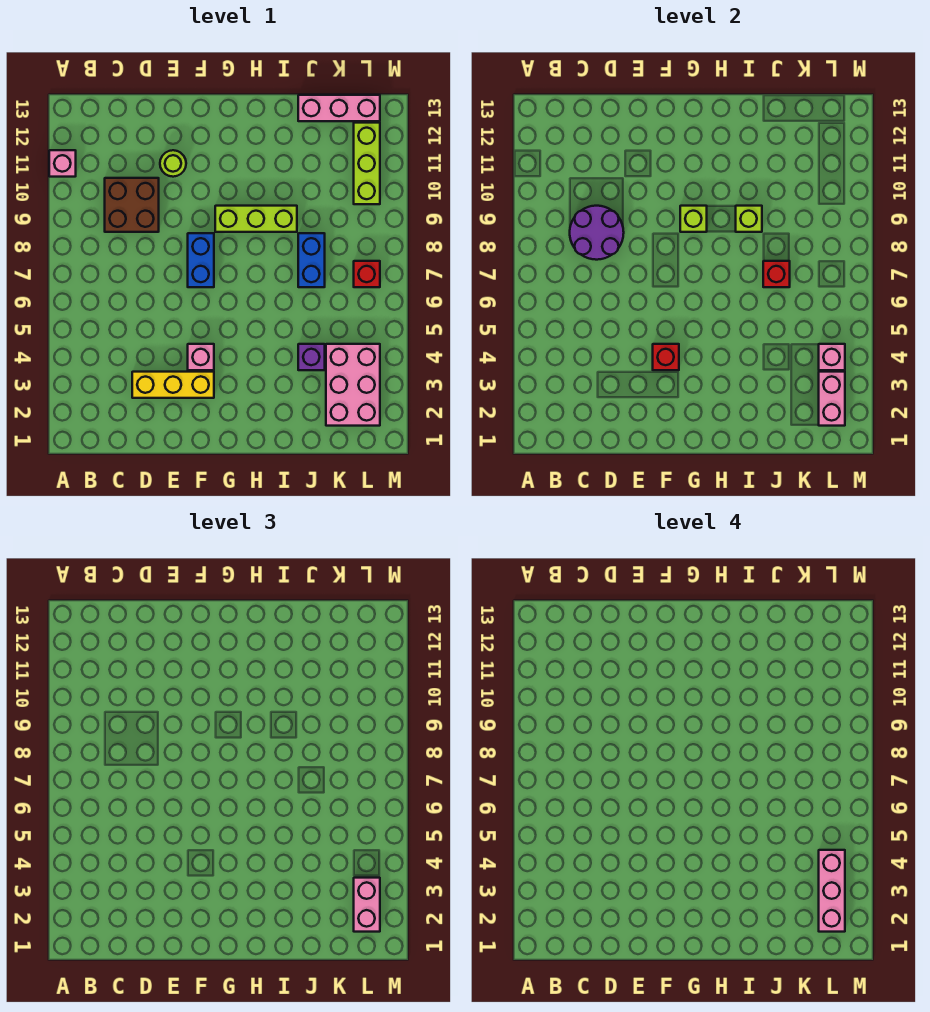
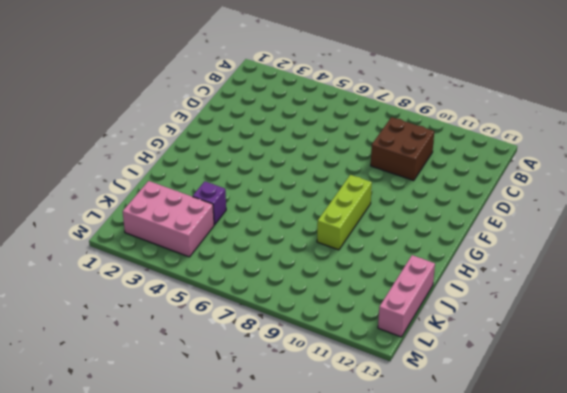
none -> pink brick A11 level 1
none -> yellow brick D3:F3 level 1
none -> lime round brick E11 level 1

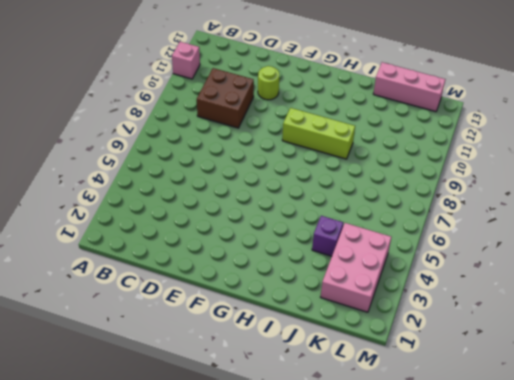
none -> yellow brick D3:F3 level 1
none -> pink brick F4 level 1
none -> blue brick F7:F8 level 1

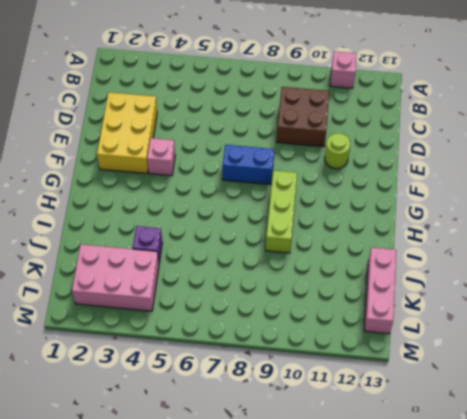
yellow brick D2:F3 level 1 -> yellow brick D3:F3 level 1
none -> blue brick J7:J8 level 1
none -> red brick L7 level 1
none -> lime brick L10:L12 level 1

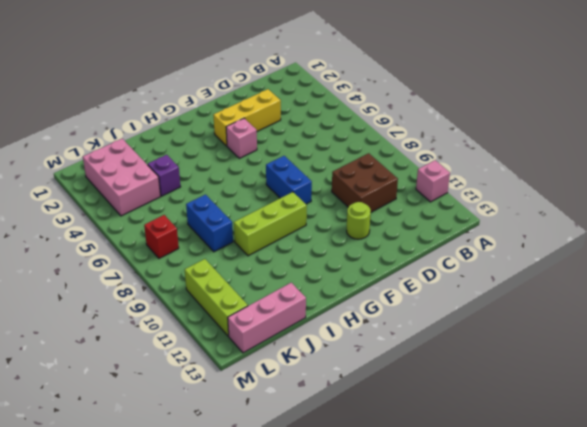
none -> purple round brick C8:D9 level 2
none -> red brick F4 level 2
none -> lime brick G9 level 2

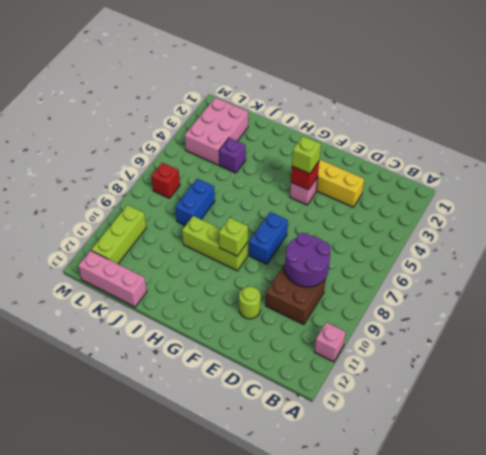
lime brick F4 level 3 -> lime brick I9 level 2
none -> red brick J7 level 2
none -> pink brick L2:L3 level 2
none -> pink brick L4 level 2

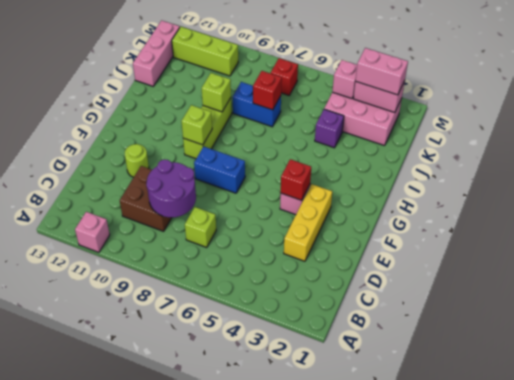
lime brick C7 level 1 -> none
none -> pink brick L2:L4 level 4

